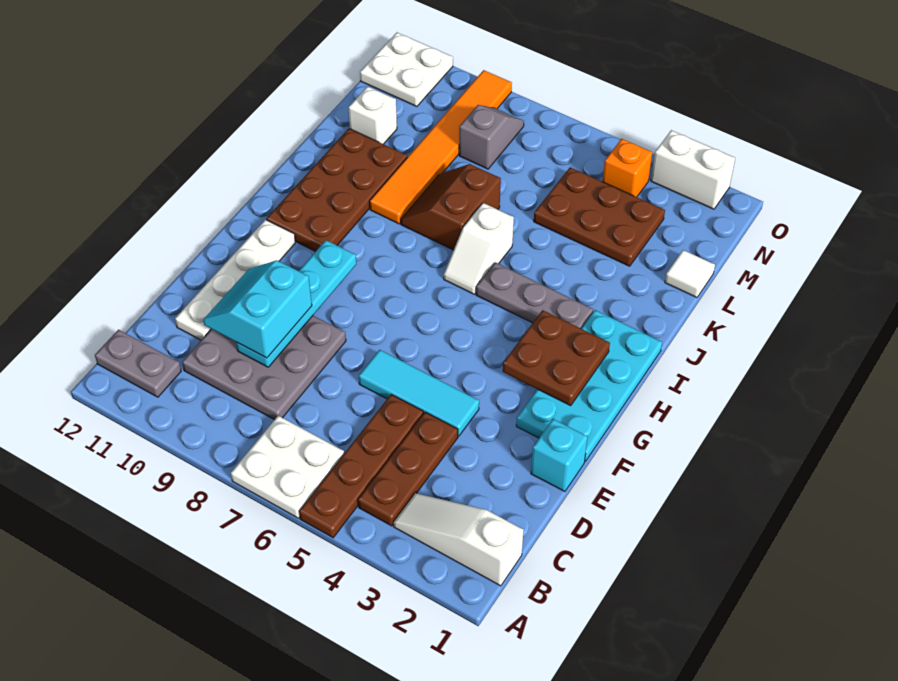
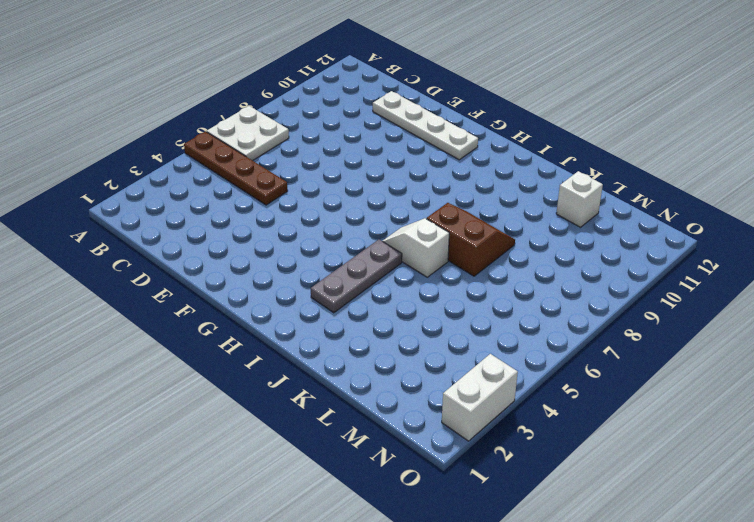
none -> white slope B1:B3 level 1 top 1
none -> brown plate B4:D4 level 1
none -> grey plate B11:B12 level 1

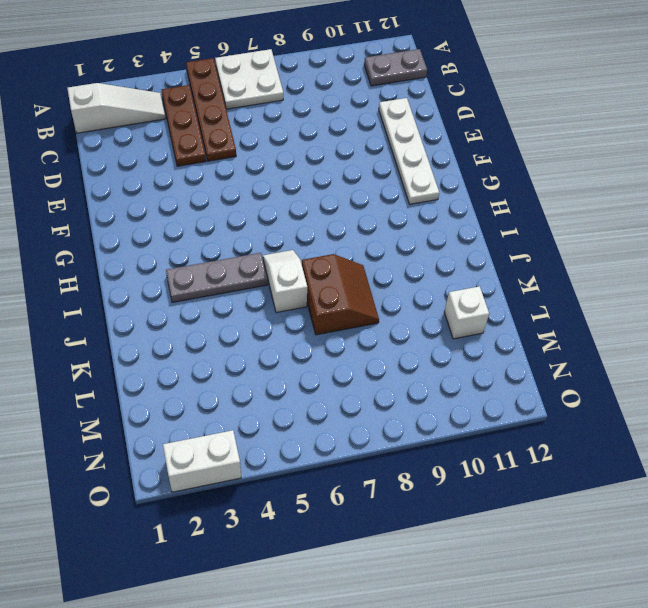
none -> grey plate C8:E10 level 1
none -> cyan brick E1 level 1
none -> cyan tile E4:E6 level 1

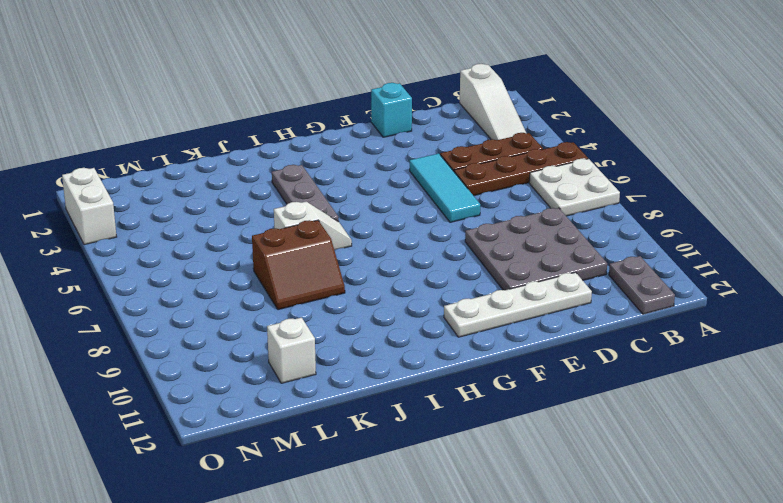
none -> cyan plate F1:I2 level 1
none -> brown plate H10:K11 level 1
none -> orange tile J9:O9 level 1

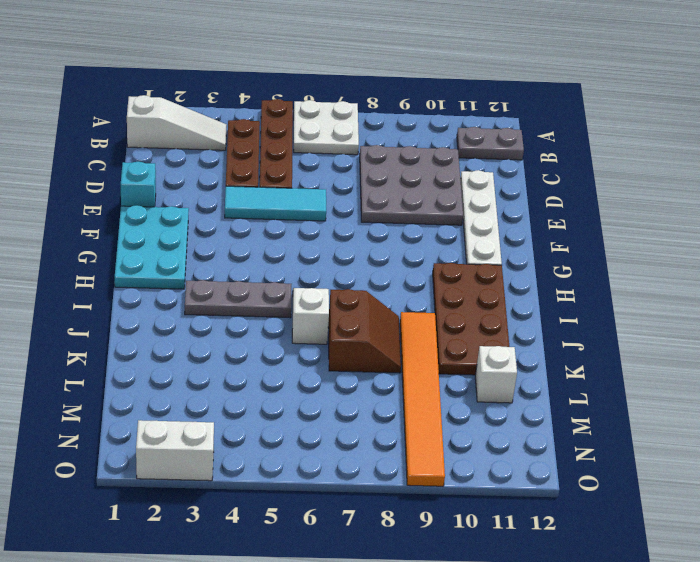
cyan plate F1:H2 level 1 -> cyan plate F1:I2 level 1
none -> white tile L1 level 1
none -> brown plate L3:M5 level 1
none -> grey slope M8:N8 level 1 top M

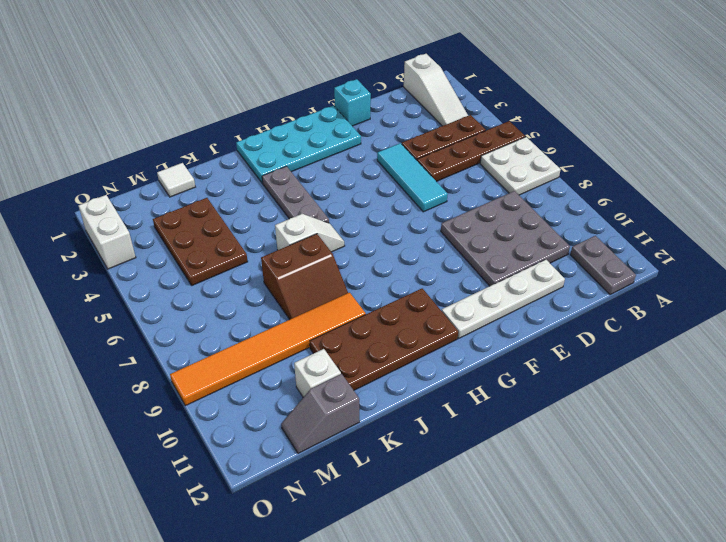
grey slope L12:M12 level 1 top L -> grey slope M8:N8 level 1 top M
none -> orange brick N4 level 1
none -> white plate N11:O12 level 1
none -> cyan plate D9:G9 level 2

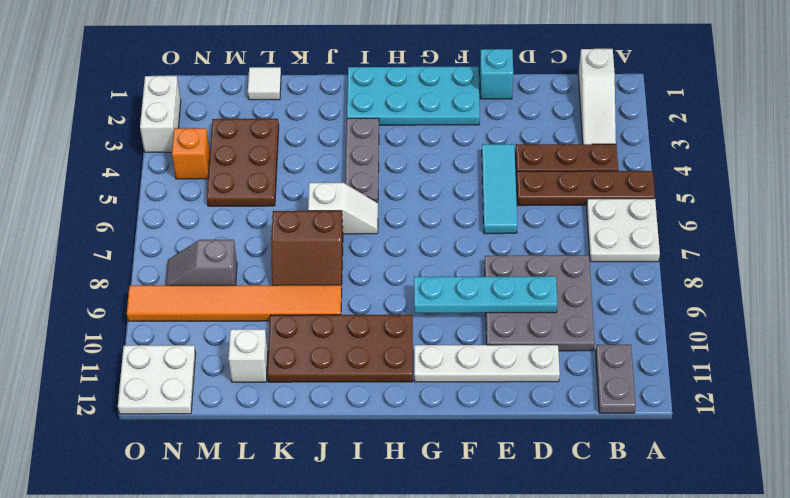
none -> brown plate G2:H3 level 2
none -> cyan slope D9:E10 level 3 top 9

